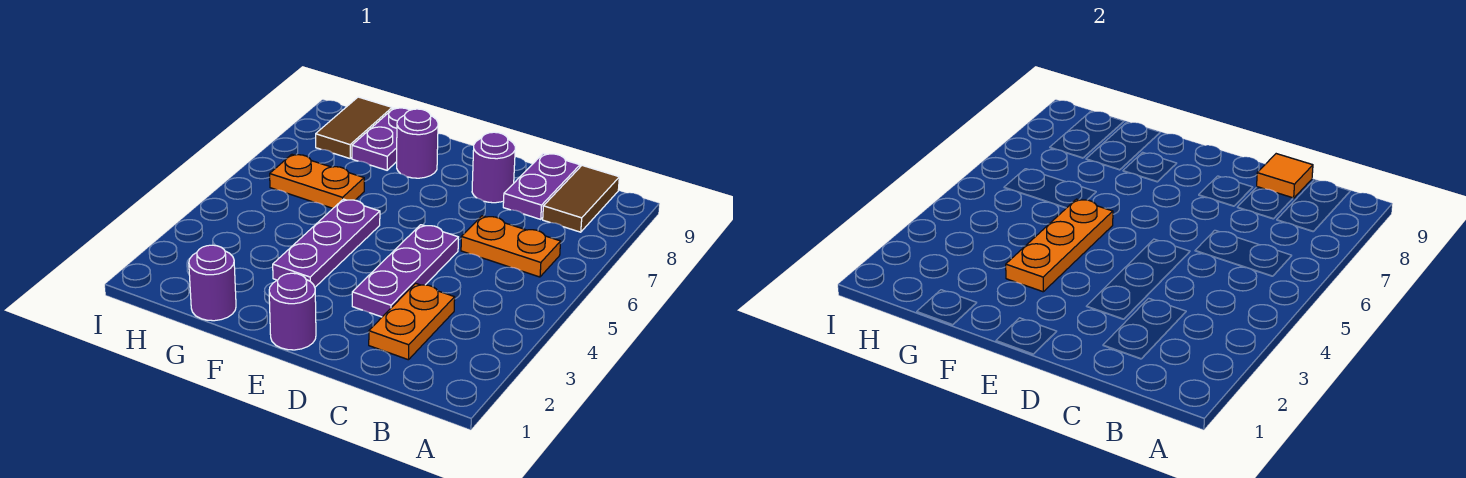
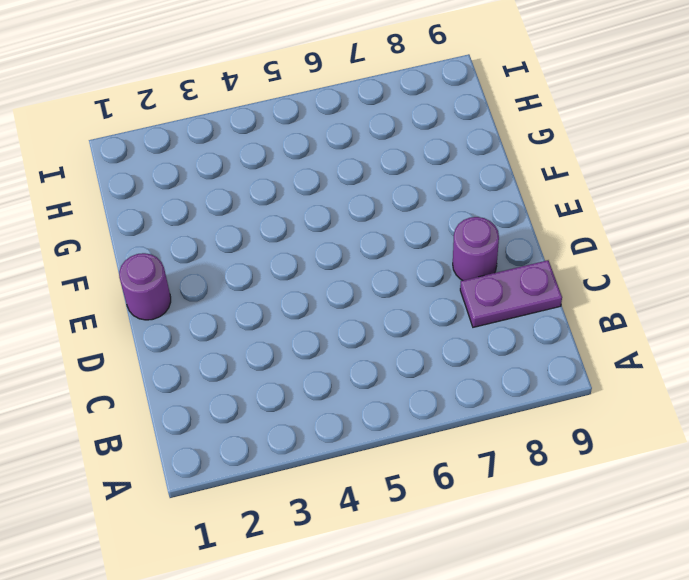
none -> orange plate B6:C6 level 1
none -> brown tile B8:B9 level 1
none -> orange plate C2:C3 level 1

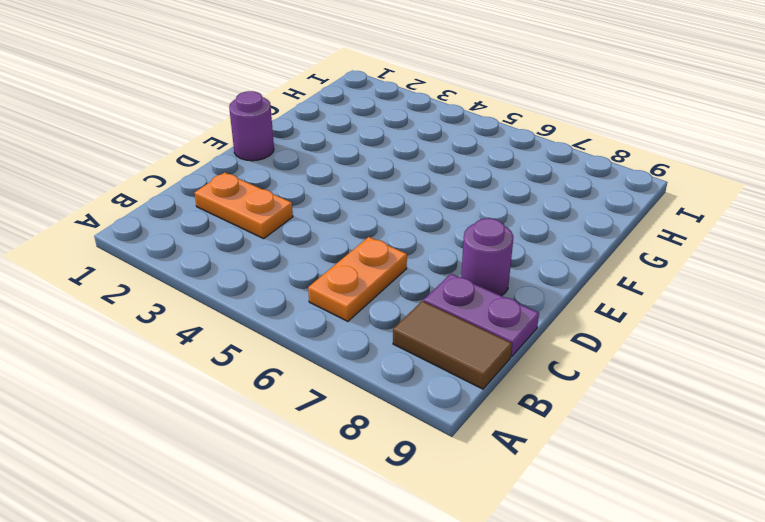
none -> purple plate D3:D5 level 1
none -> purple plate F3:F5 level 1
none -> purple round brick F8 level 1

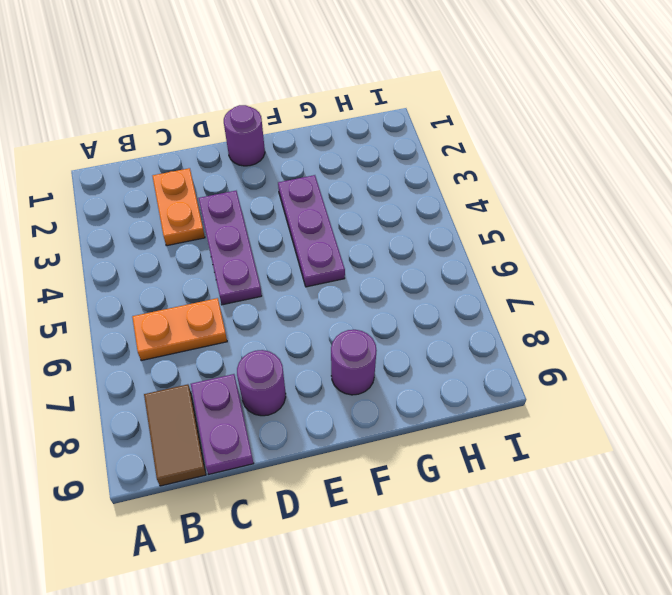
none -> purple round brick G1 level 1
none -> orange plate G6:H6 level 1
none -> purple plate G8:G9 level 1

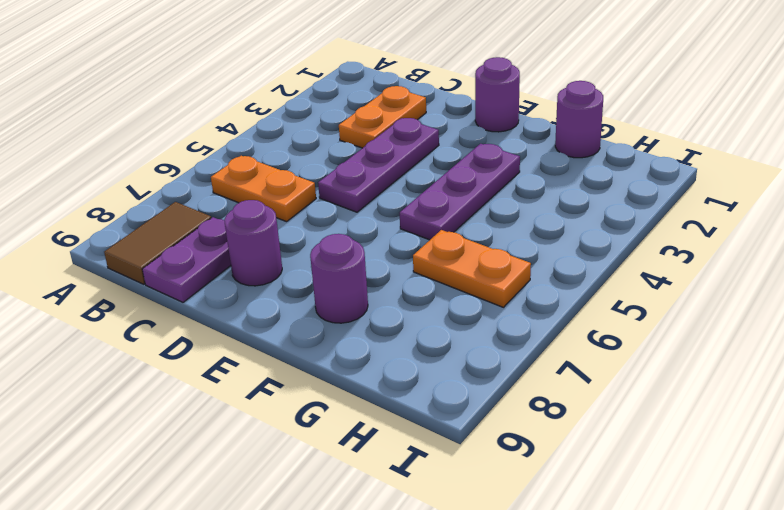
none -> purple plate G8:G9 level 1
none -> brown tile H8:H9 level 1
none -> orange tile C9 level 2

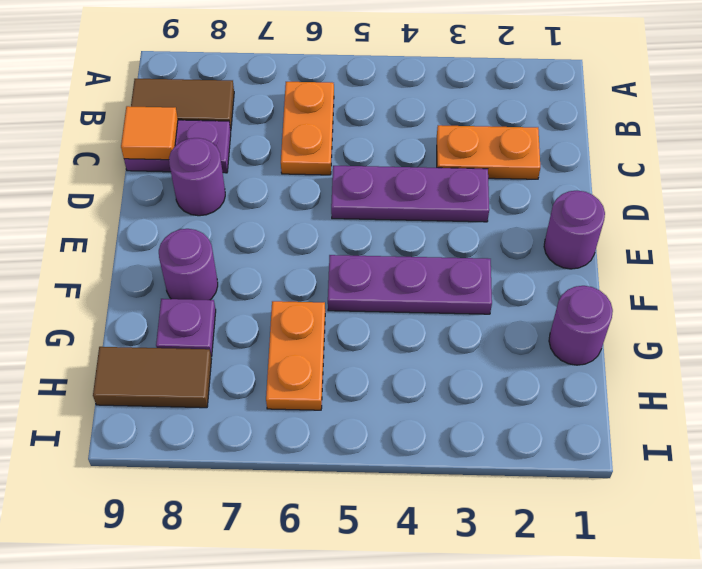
purple plate G8 level 1 -> purple plate G8:G9 level 1
none -> orange plate F3:F5 level 2

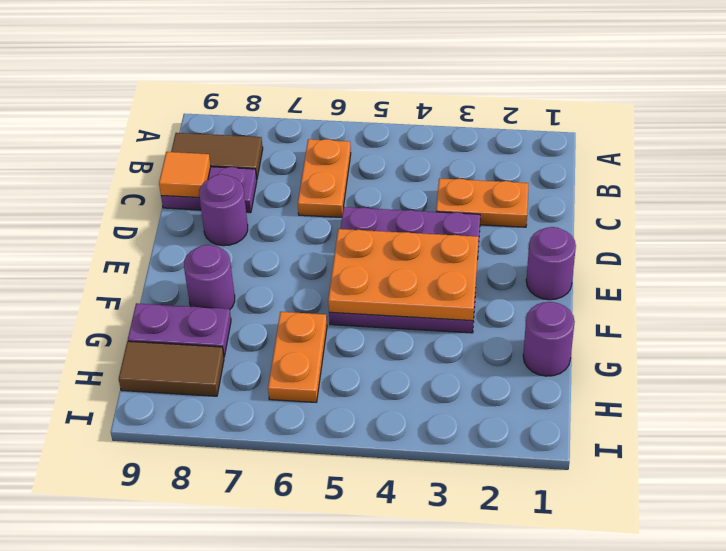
orange plate E3:F5 level 2 -> orange plate F3:F5 level 2

